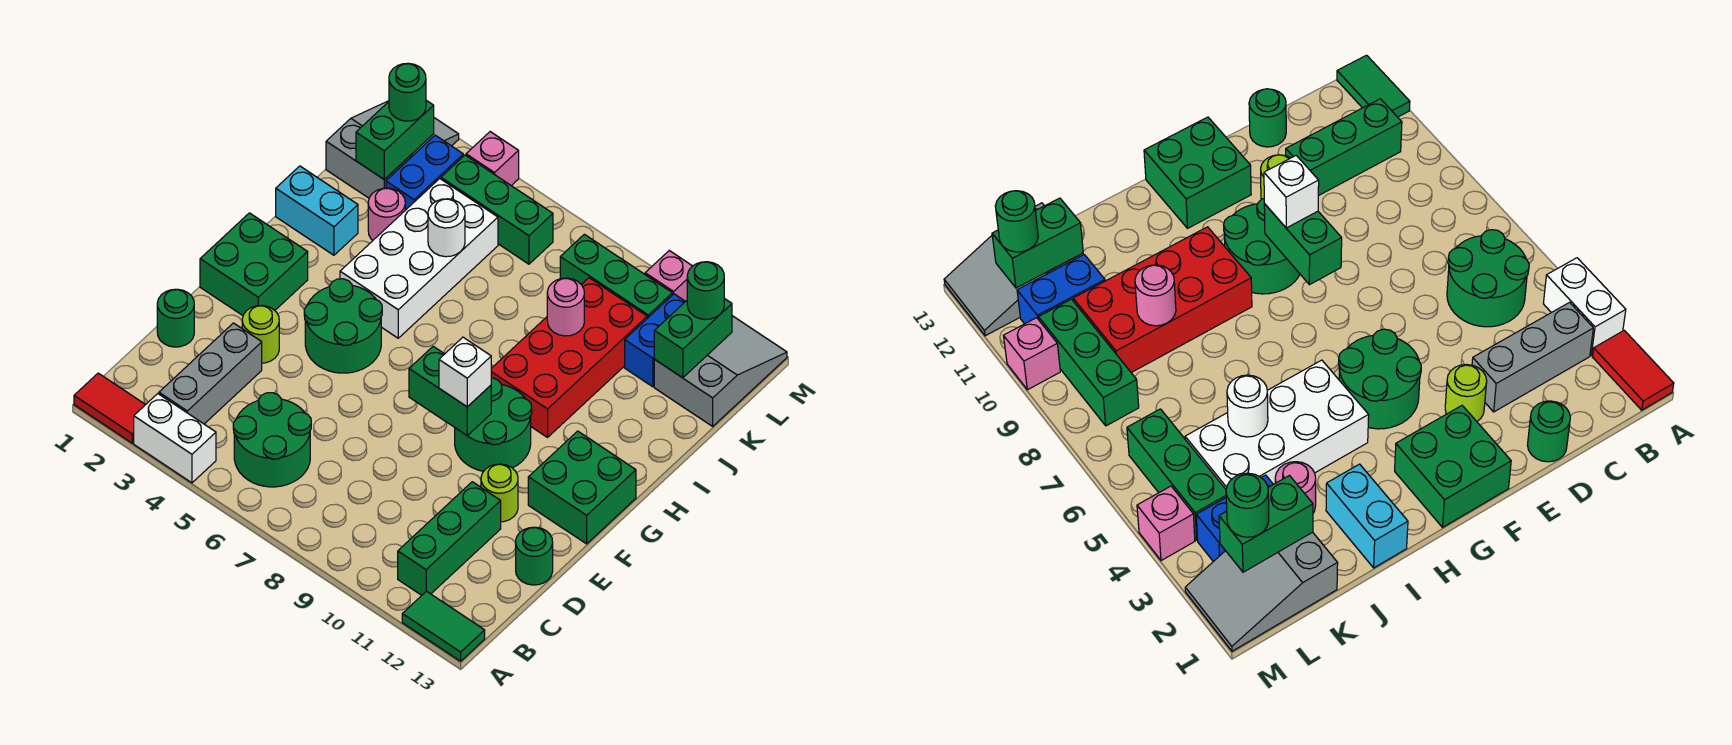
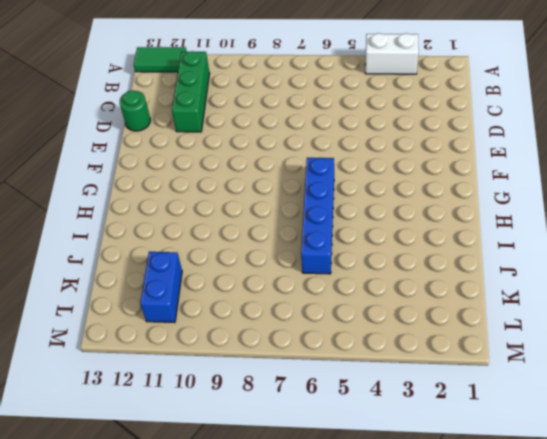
blue brick G6:J6 level 1 -> none
none -> red tile A1:A2 level 1
none -> grey brick B3:D3 level 1
none -> green round brick B5:C6 level 1
none -> green round brick D1 level 1

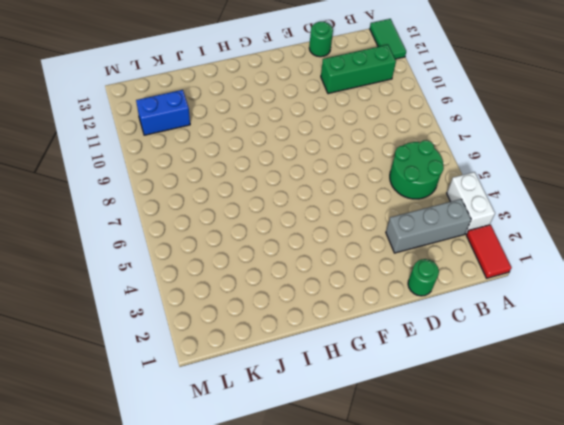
none -> lime round brick E3 level 1
none -> lime round brick E11 level 1
none -> green brick F1:G2 level 1
none -> green round brick F4:G5 level 1

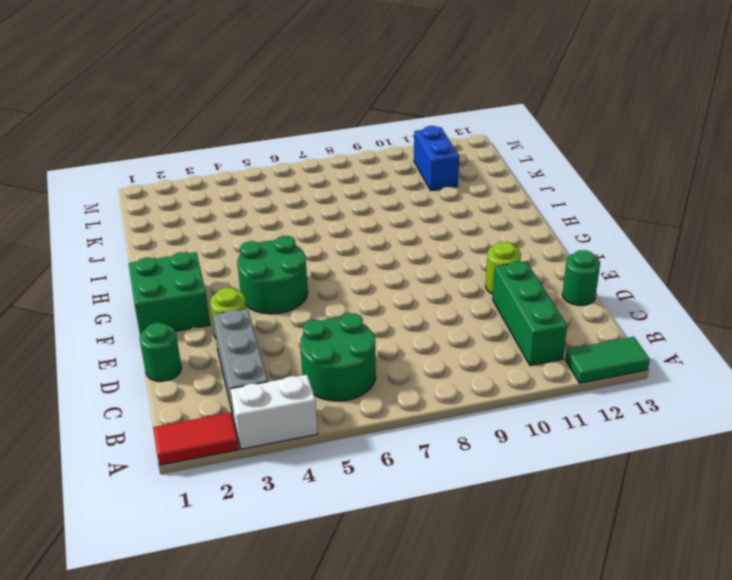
none -> green round brick F9:G10 level 1
none -> green brick F12:G13 level 1
none -> white brick H4:K5 level 1
none -> red brick H9:K10 level 1

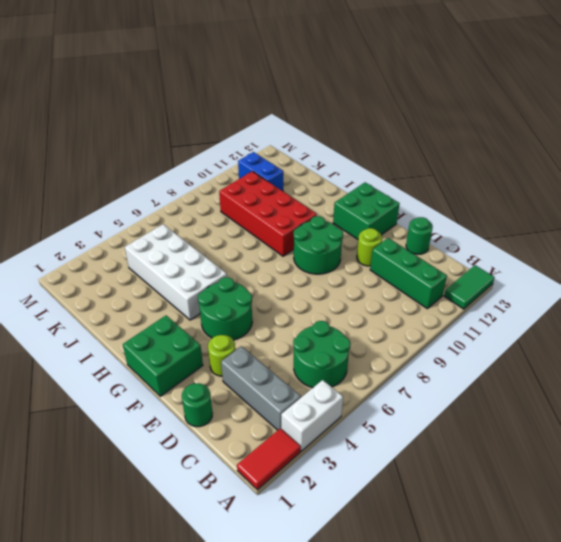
none -> cyan brick I1:I2 level 1
none -> pink round brick J3 level 1
none -> grey slope K1:M2 level 1 top K
none -> blue brick K3:L3 level 1

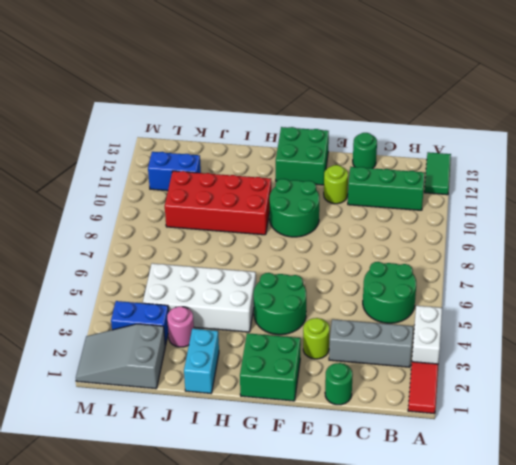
none -> grey slope K12:M13 level 1 top K
none -> green brick L4:L6 level 1
none -> green brick L8:L10 level 1
none -> pink brick M4 level 1

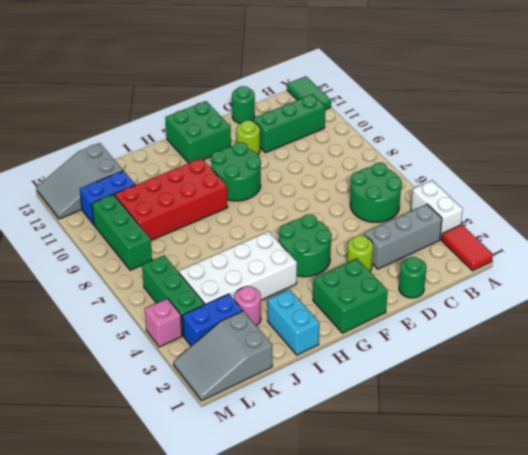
none -> pink brick M10 level 1
none -> green brick F8:F9 level 2
none -> white round brick J5 level 2
none -> pink round brick J9 level 2

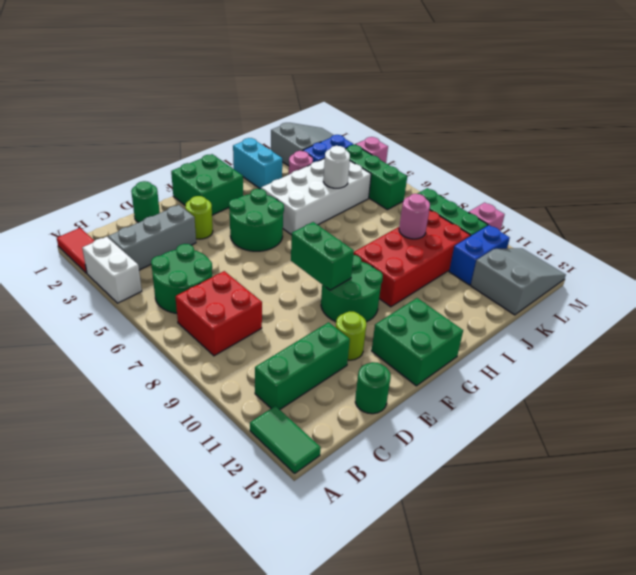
red brick B7:C8 level 1 -> none
none -> green brick K2:L2 level 2
none -> green brick K12:L12 level 2
none -> white brick F9 level 3
none -> green round brick L2 level 3

